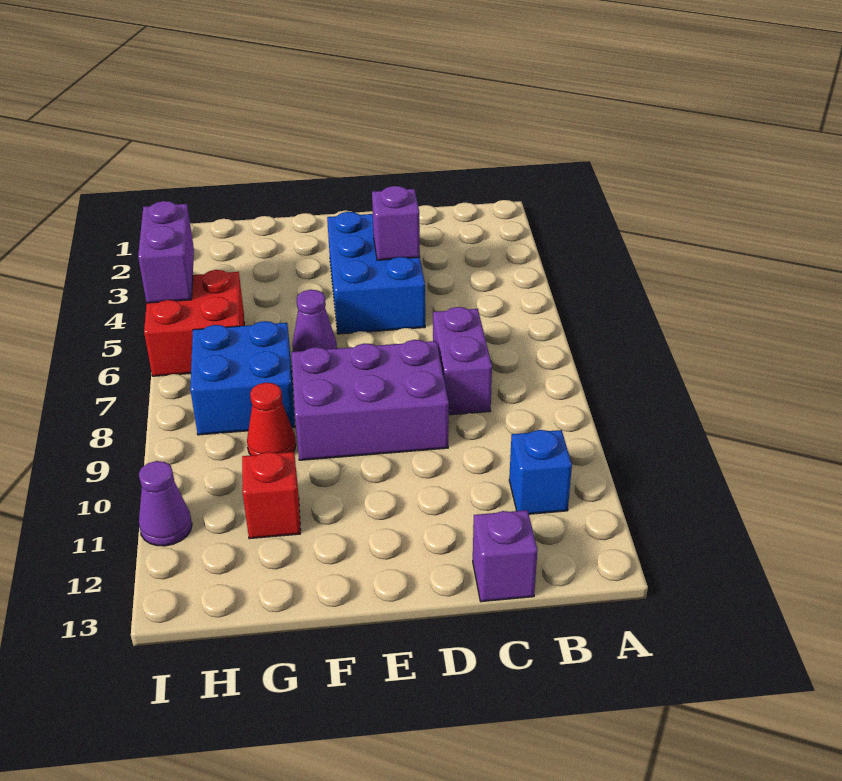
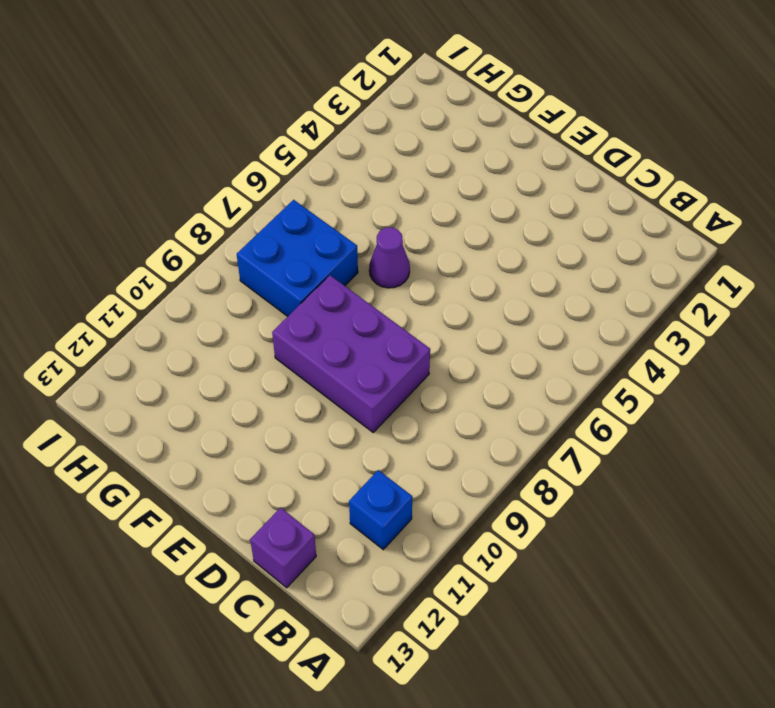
none -> purple brick C7:C8 level 1
none -> blue brick D3:E5 level 1
none -> red cone G9 level 1

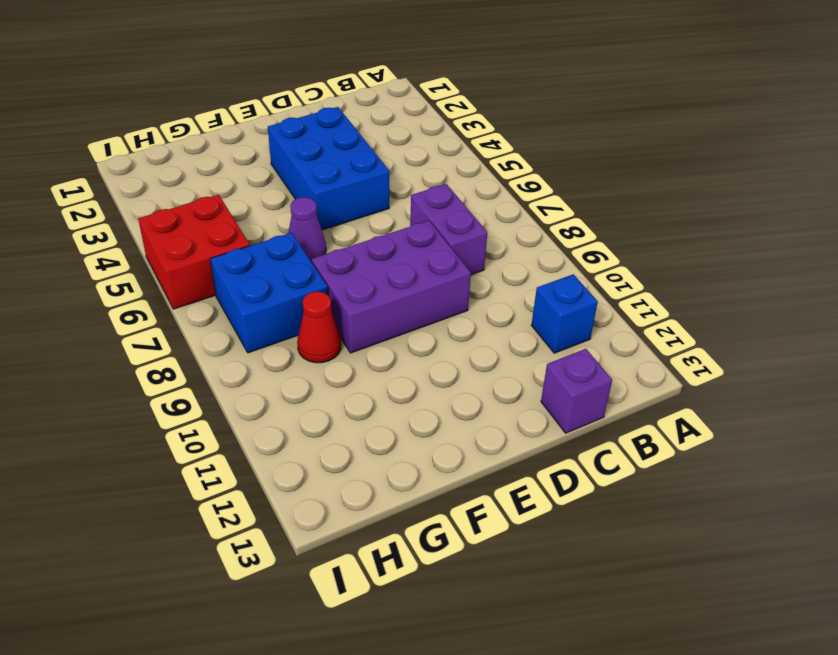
none -> red brick G11 level 1
none -> purple cone I11 level 1
none -> purple brick D4 level 2

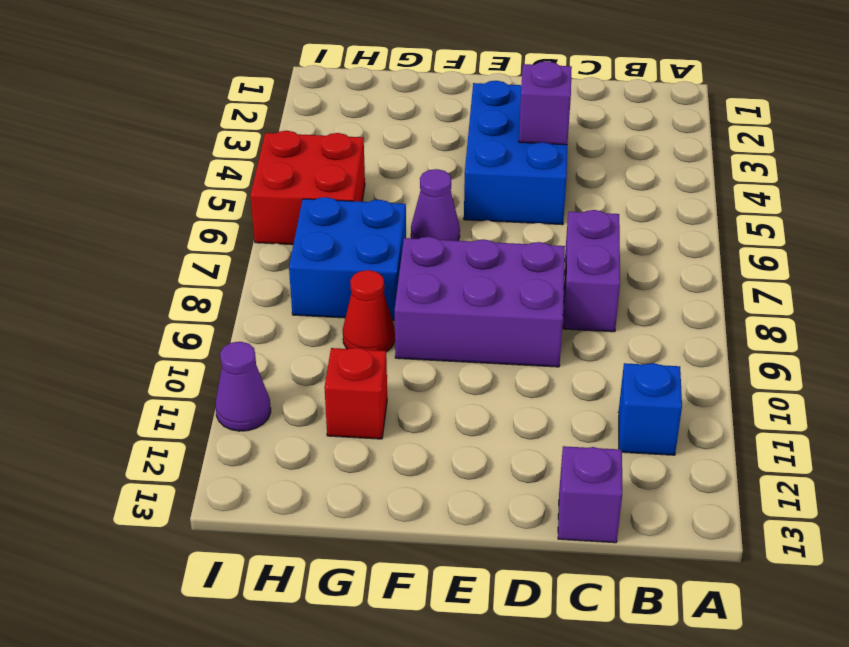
none -> purple brick I4:I5 level 2

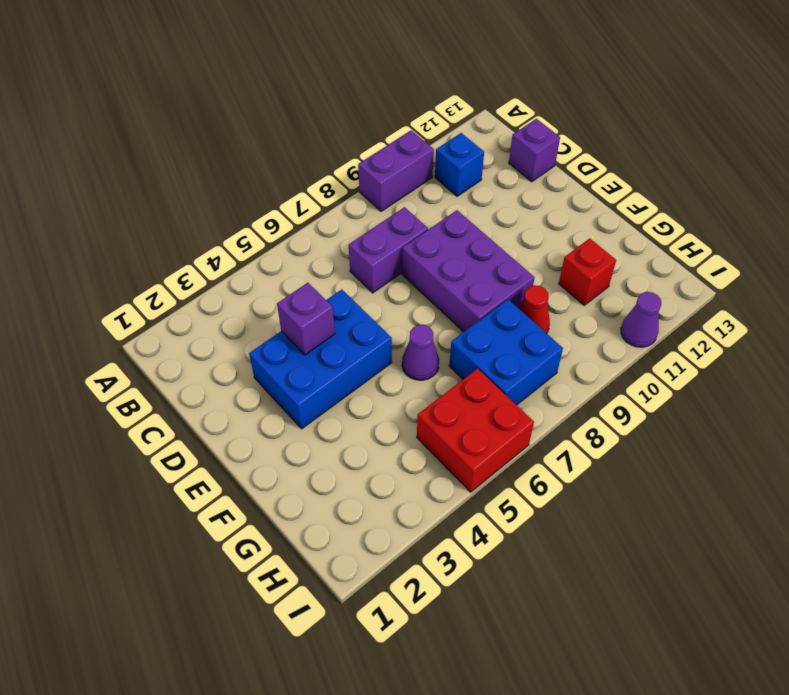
purple brick A9:A10 level 1 -> purple brick I4:I5 level 2

